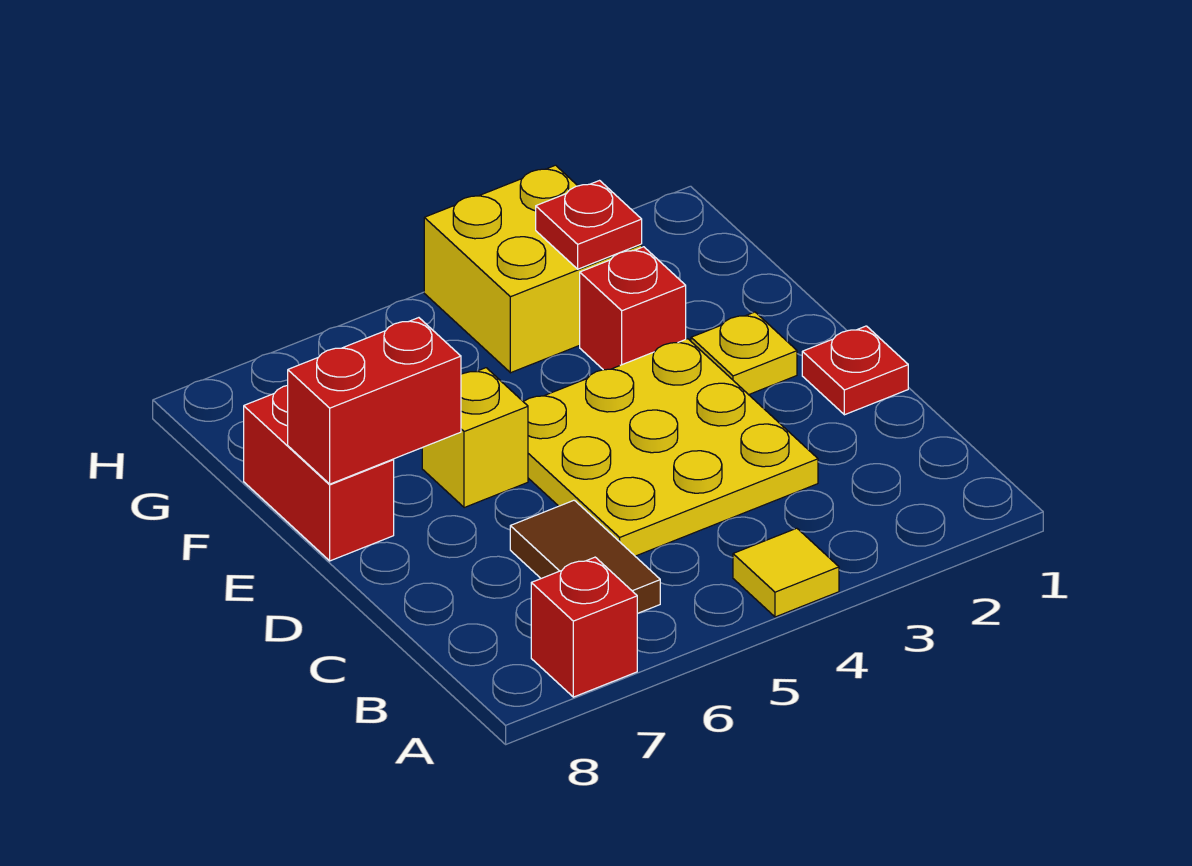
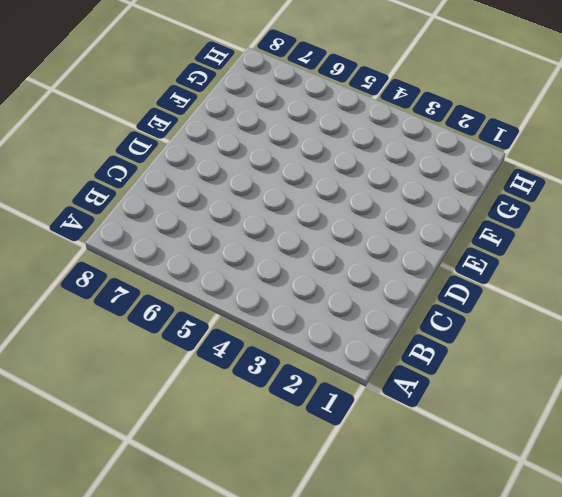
none -> yellow tile A4 level 1
none -> red brick A7 level 1
none -> brown tile B6:C6 level 1

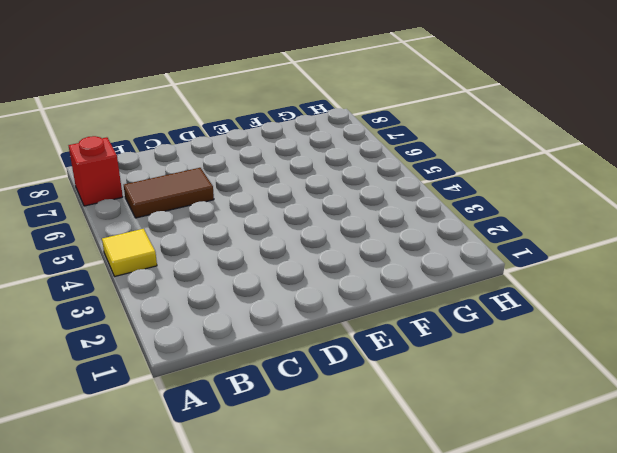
none -> yellow plate C3:E5 level 1
none -> red plate D1 level 1
none -> yellow plate E2 level 1

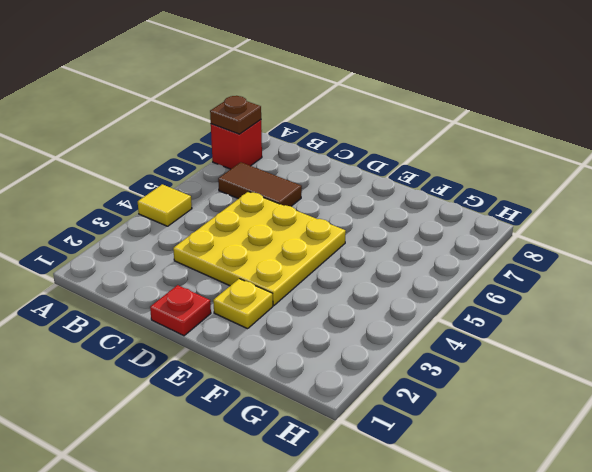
brown plate A7 level 2 -> none
none -> yellow brick E6 level 1
none -> red brick E8:F8 level 1
none -> red brick F3 level 1

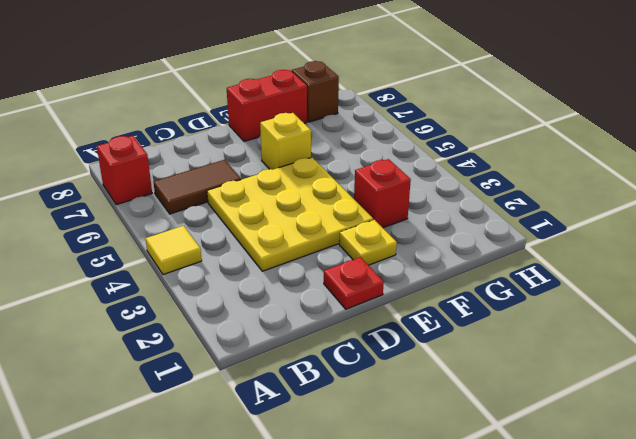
brown brick G8 level 1 -> none
none -> yellow brick G3:H4 level 1
none -> red brick E7:E8 level 2
none -> red plate G3 level 2

